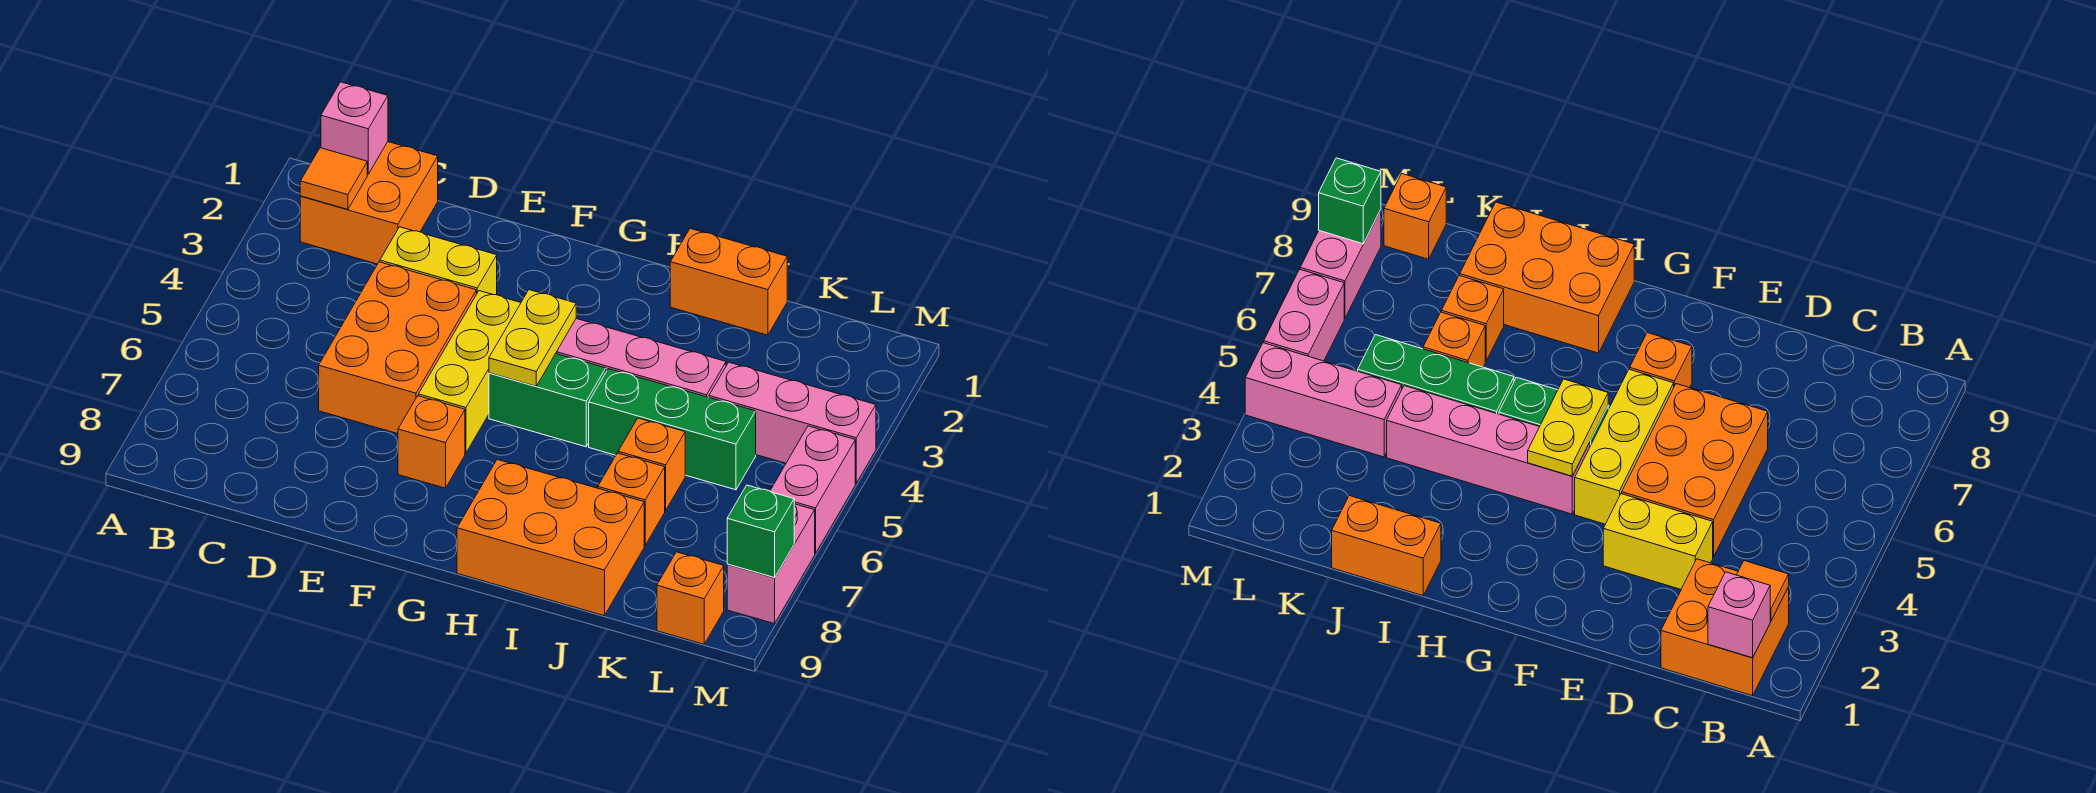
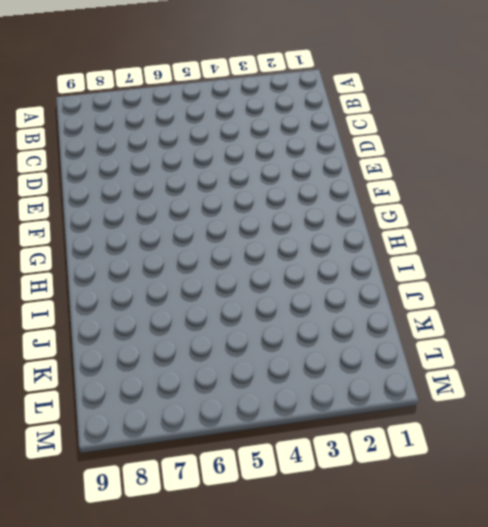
none -> orange brick B1:C2 level 1
none -> yellow brick D3:E3 level 1
none -> orange brick D4:E6 level 1

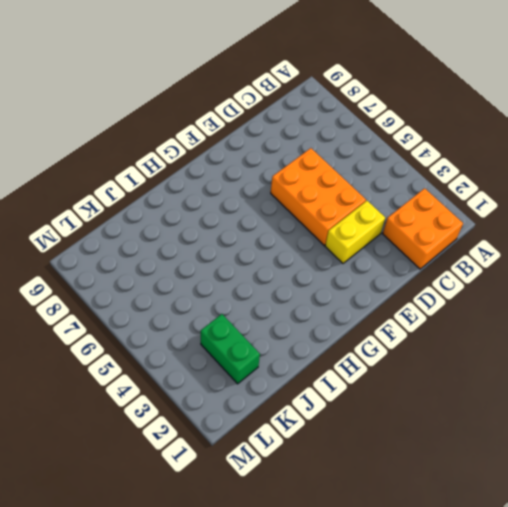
green brick K2:K3 level 1 -> green brick G5:H5 level 1
none -> yellow brick F4:F6 level 1
none -> orange brick F7 level 1
none -> pink brick G4:J4 level 1

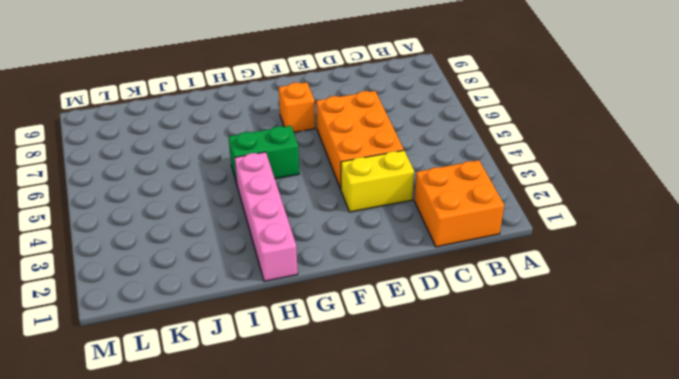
pink brick H1:H4 level 1 -> pink brick G4:J4 level 1
none -> yellow brick F4:F6 level 1
none -> orange brick H8:J9 level 1
none -> orange brick I1:J1 level 1

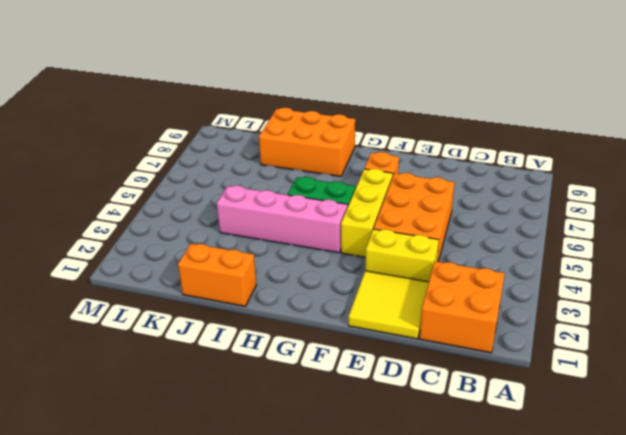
yellow tile D1:E2 level 1 -> none
none -> green brick I5:K5 level 1
none -> orange brick J6 level 1
none -> orange brick J7 level 1

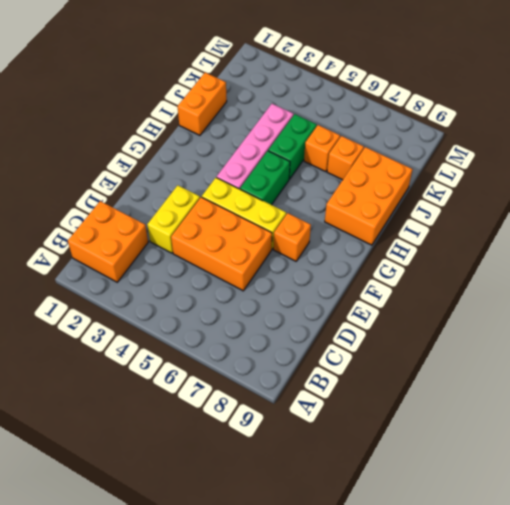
green brick I5:J5 level 1 -> green brick I5:K5 level 1
none -> pink brick K4:M4 level 1
none -> orange brick L9 level 1
none -> pink brick M5:M6 level 1

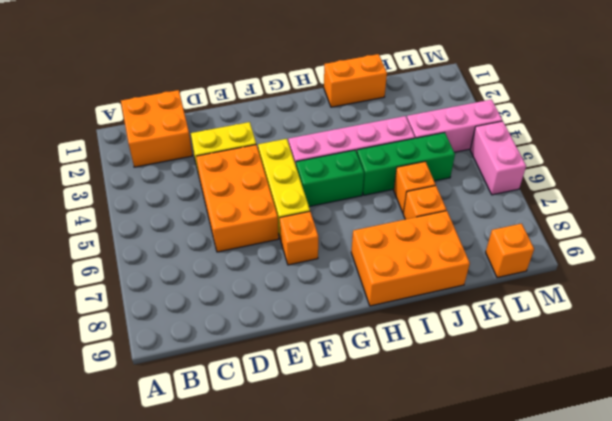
none -> pink brick M7:M8 level 1
none -> pink brick B1 level 2
none -> orange tile B2 level 2

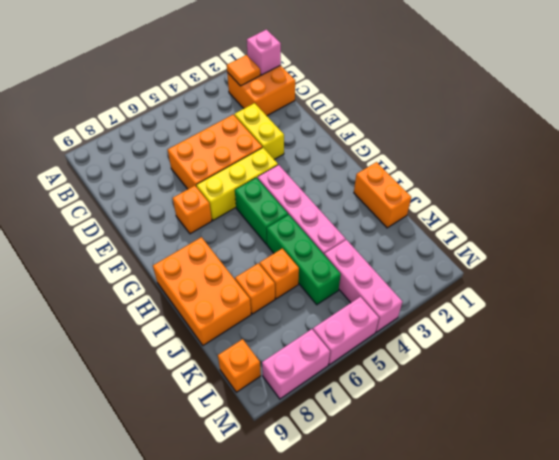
none -> yellow plate G4:G5 level 2
none -> green brick M8 level 2

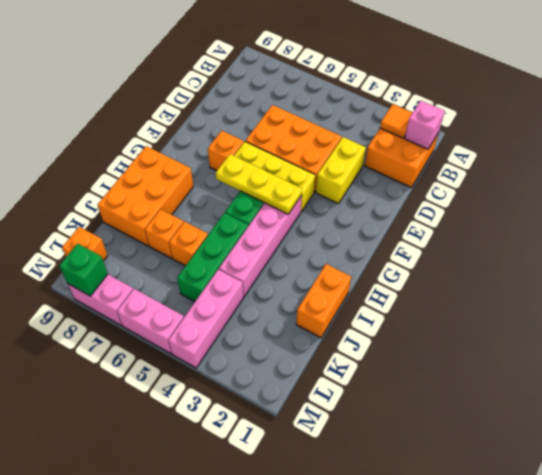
yellow plate G4:G6 level 2 -> yellow plate G4:G5 level 2

